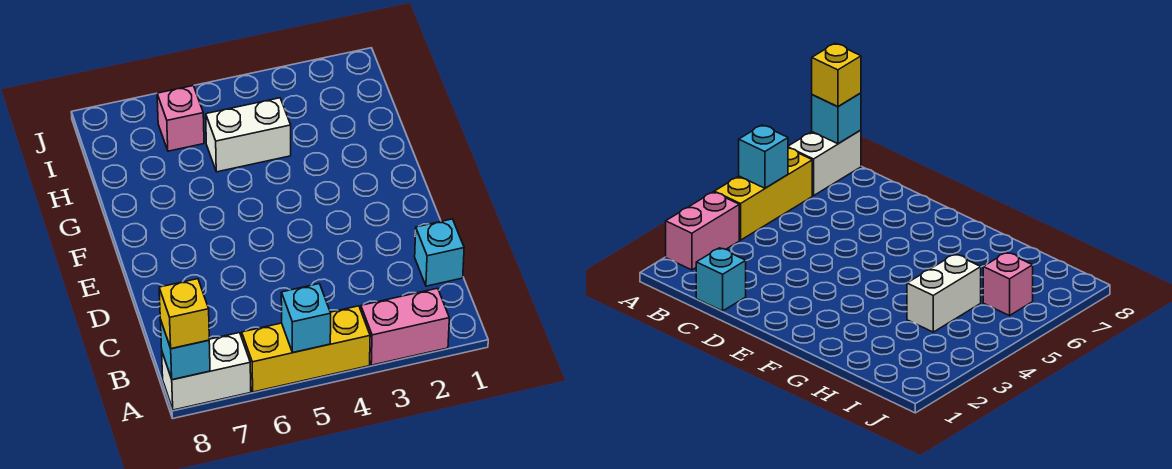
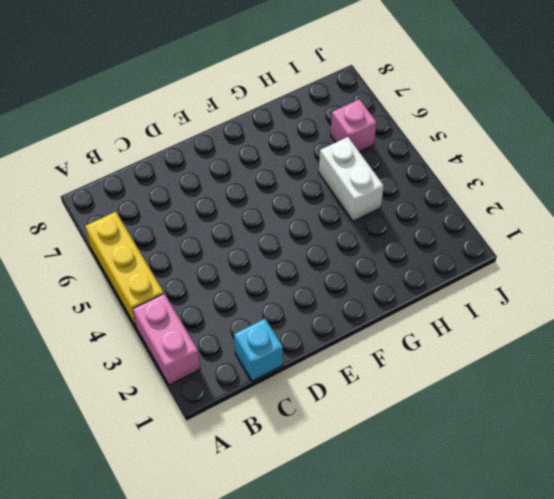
none -> white brick A7:A8 level 1
none -> cyan brick A5 level 2

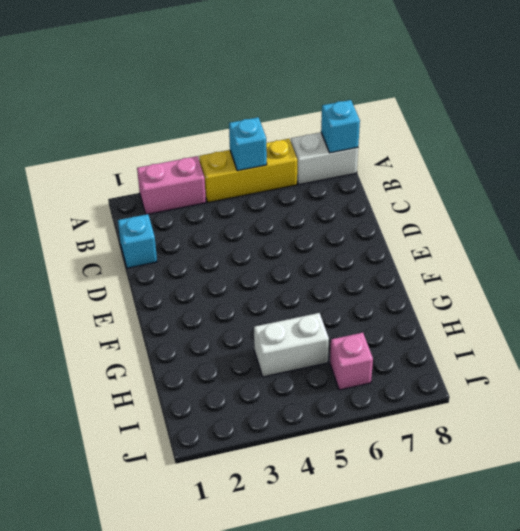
none -> yellow brick A8 level 3

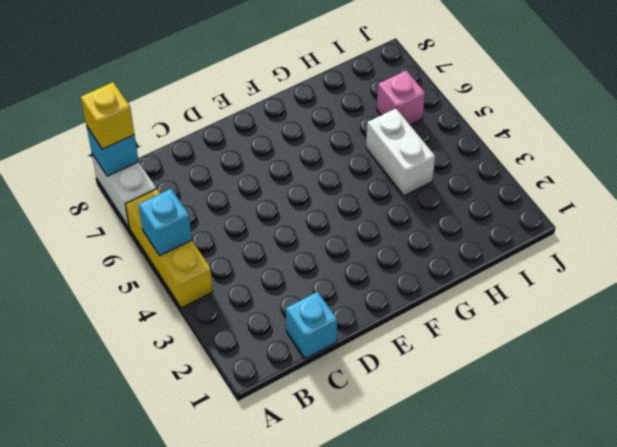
none -> pink brick A2:A3 level 1

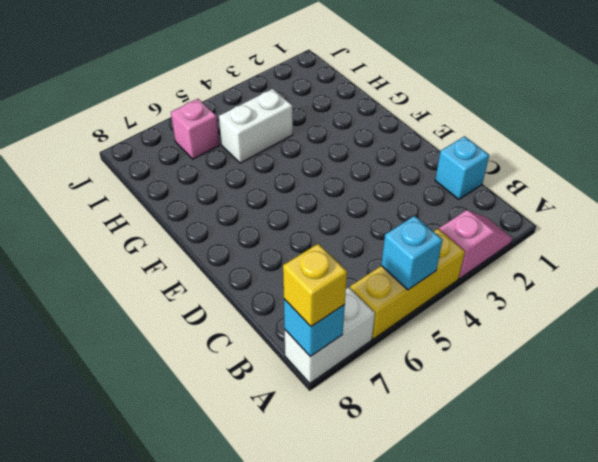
pink slope A2:A3 level 1 top 3 -> pink brick A2:A3 level 1

